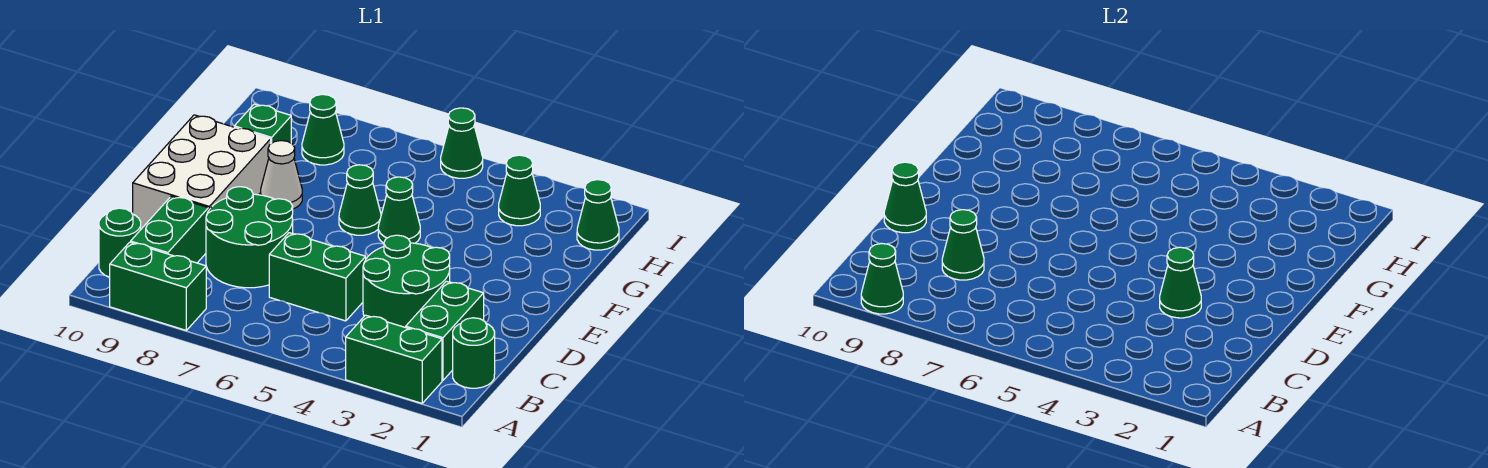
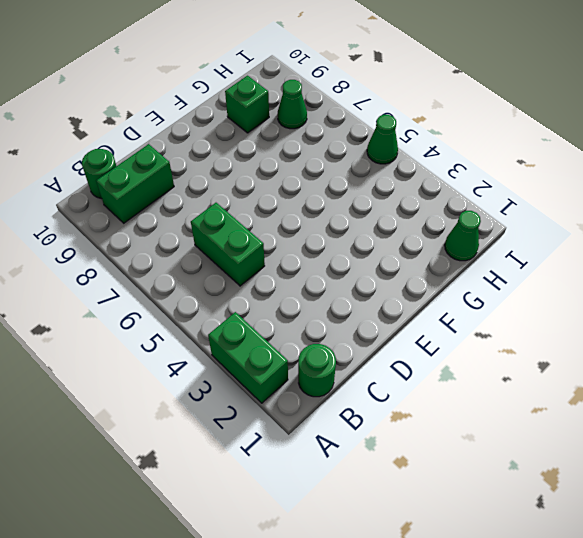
none -> green brick A8:A9 level 1
none -> green brick B2:C2 level 1
none -> green round brick C3:D4 level 1

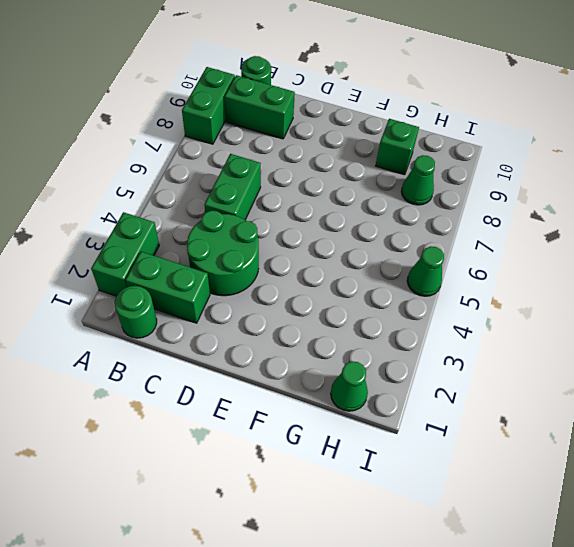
none -> green round brick C7:D8 level 1
none -> white brick D9:F10 level 1
none -> green cone F5 level 1

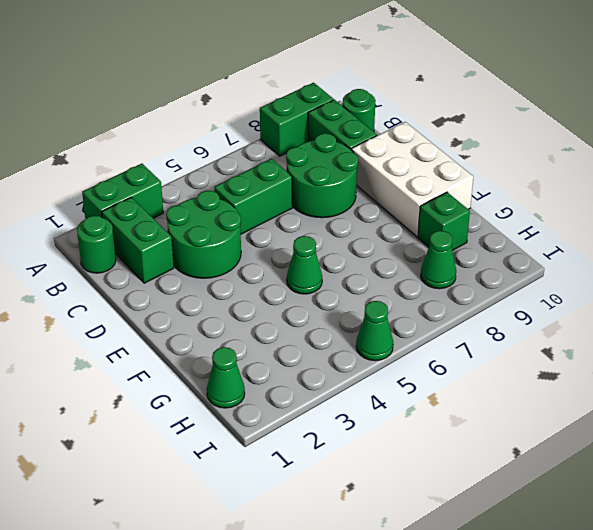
none -> green cone F6 level 1
none -> white cone F8 level 1
none -> green cone H3 level 1

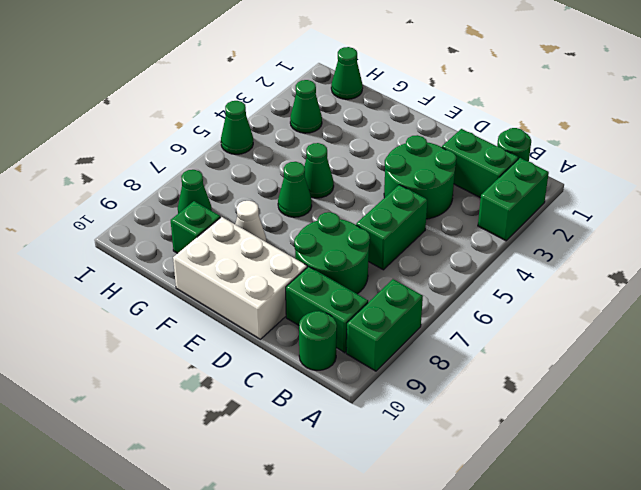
none -> green cone A9 level 2
none -> green cone C8 level 2
none -> green cone D3 level 2

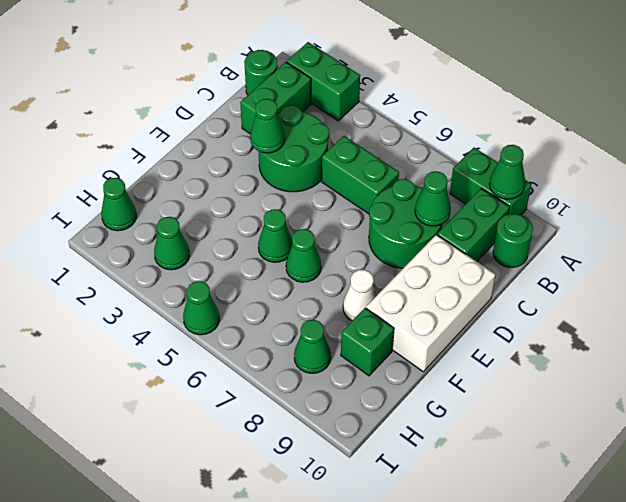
none -> green cone D10 level 2

